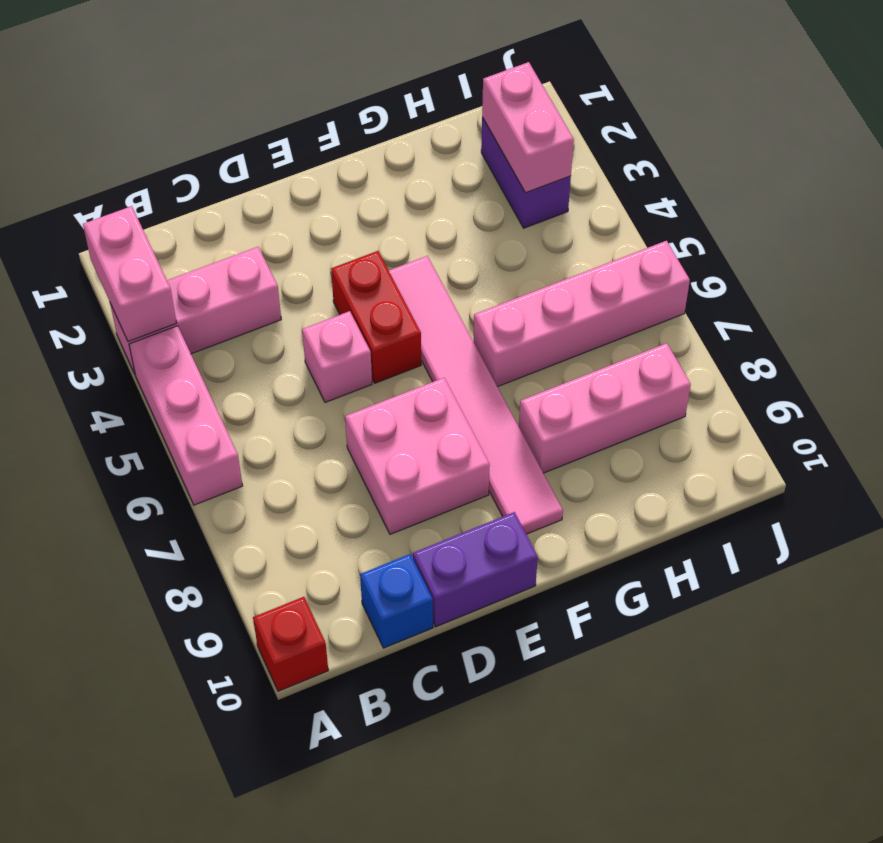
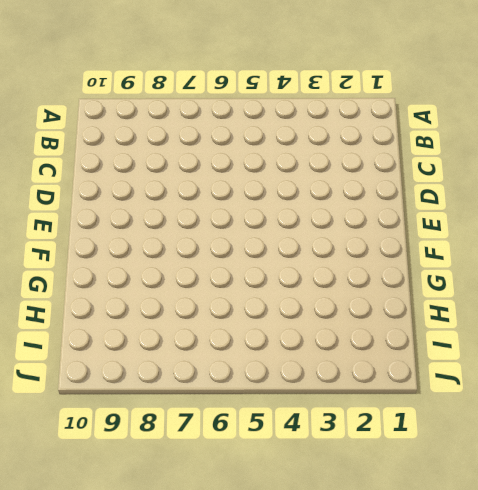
none -> pink brick A3:C3 level 1
none -> pink brick A4:A6 level 1
none -> red brick A10 level 1

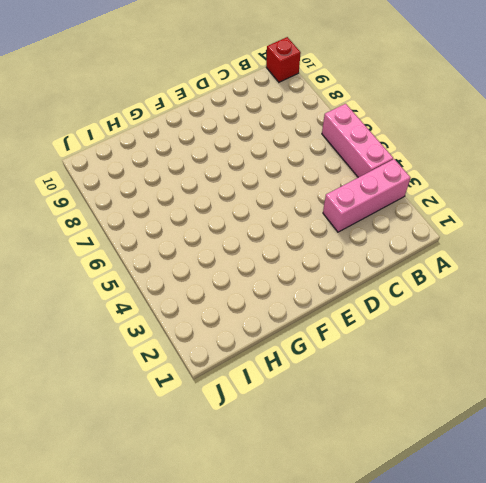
none -> blue brick C10 level 1
none -> pink brick D5 level 1
none -> pink brick D7:E8 level 1

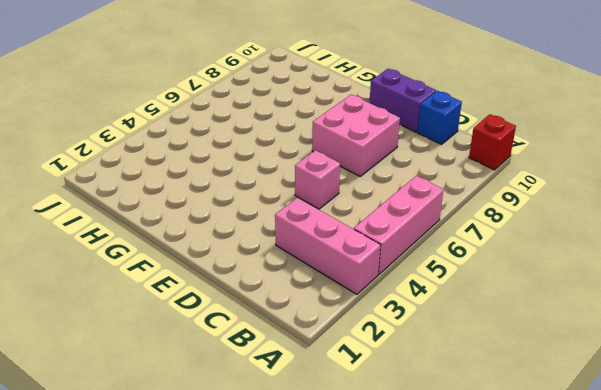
none -> red brick E4:E5 level 1
none -> pink tile F4:F9 level 1
none -> pink brick G6:J6 level 1

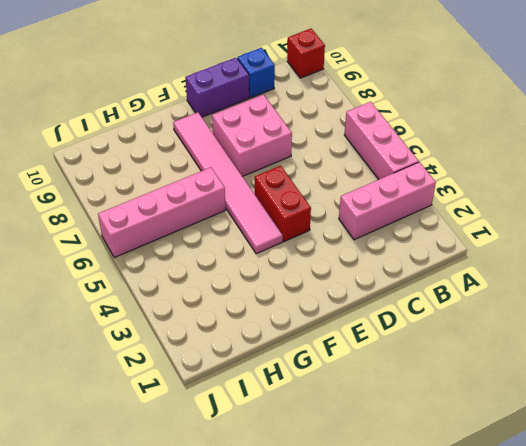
none -> pink brick D5 level 1
none -> pink brick G8:I8 level 1
none -> purple brick I2:I3 level 1

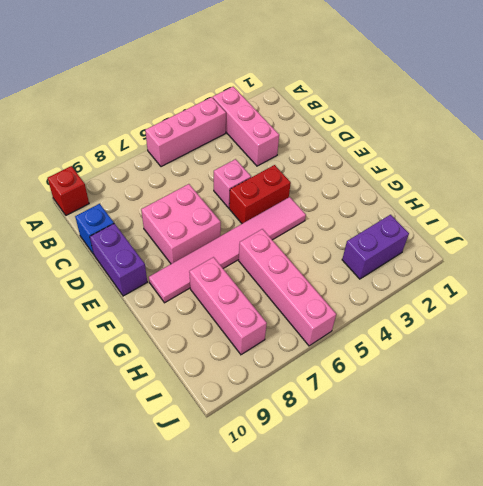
none -> pink brick A2:A3 level 2
none -> pink brick I2:I3 level 2

